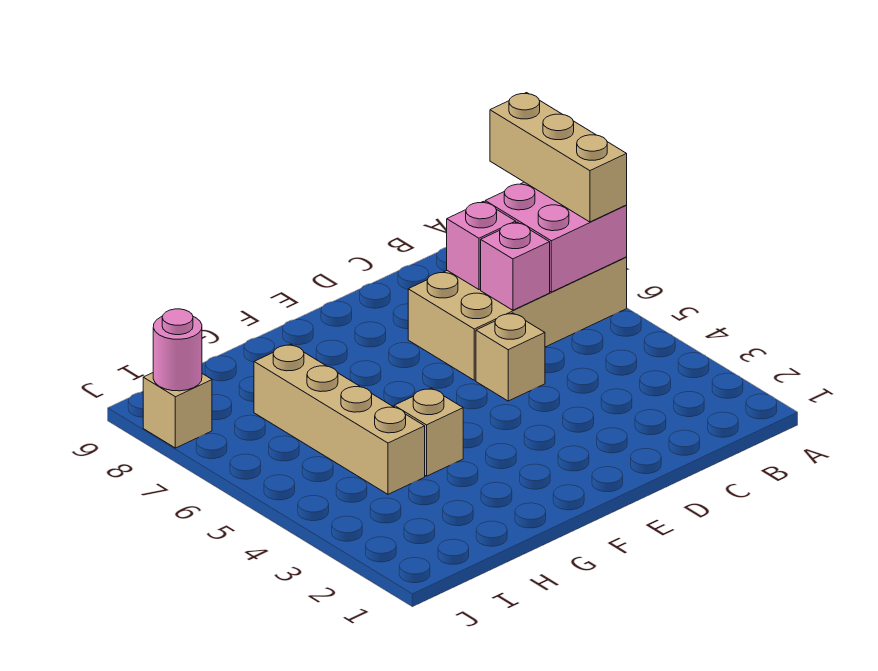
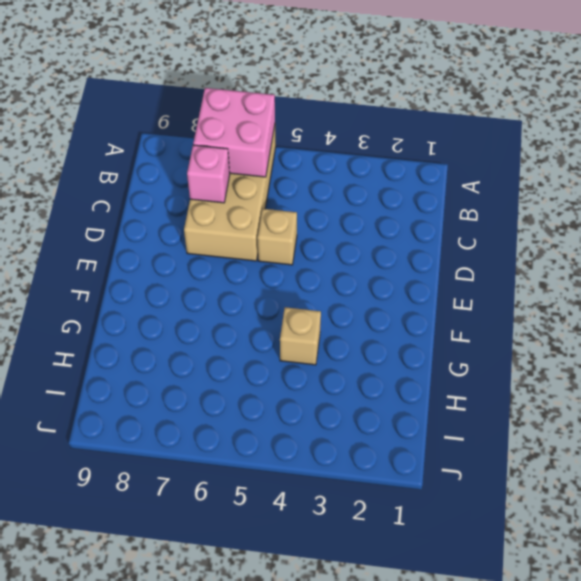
none -> tan brick H4:H7 level 1
none -> tan brick J8 level 1

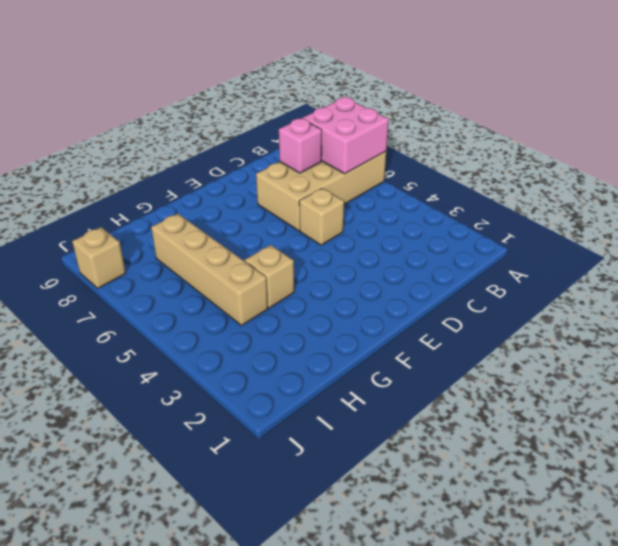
none -> pink brick C6 level 2
none -> pink round brick J8 level 2

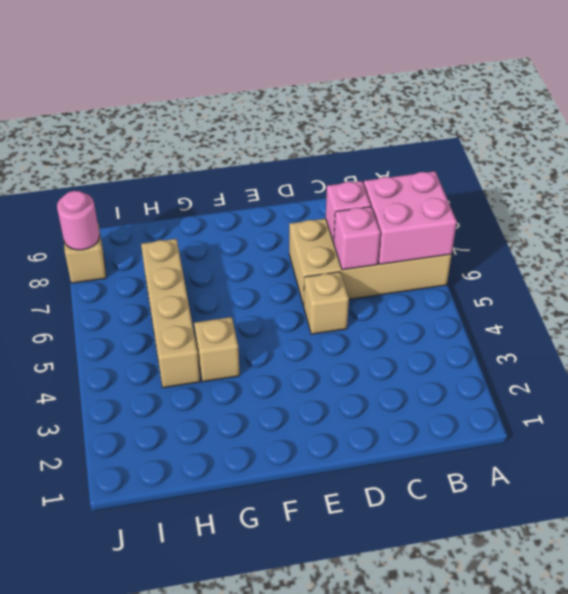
none -> tan brick A6:A8 level 3

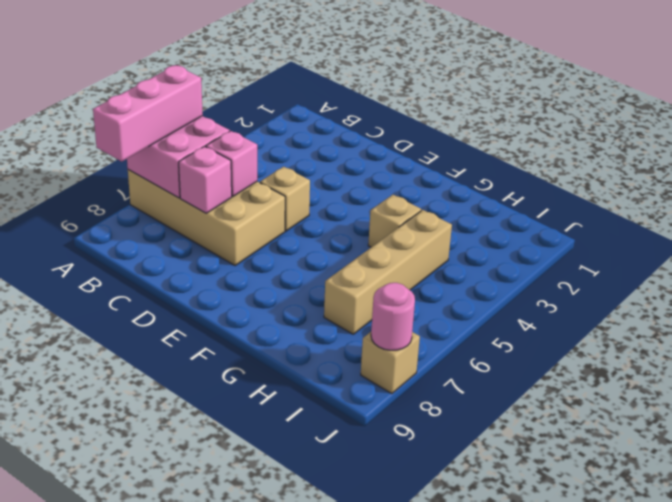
pink brick A6:A8 level 3 -> tan brick A6:A8 level 3

